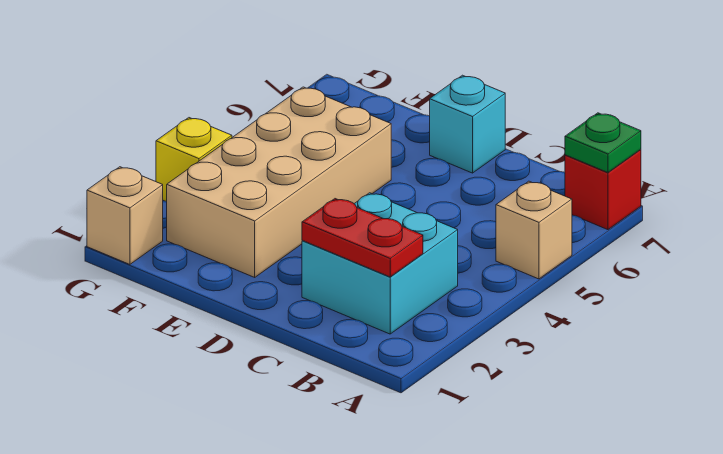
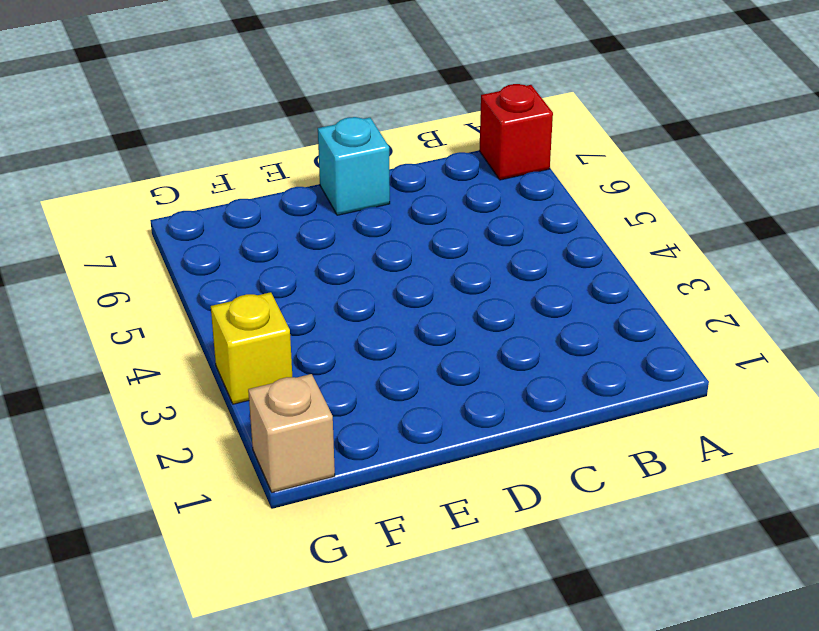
none -> tan brick A5 level 1
none -> cyan brick B2:C3 level 1

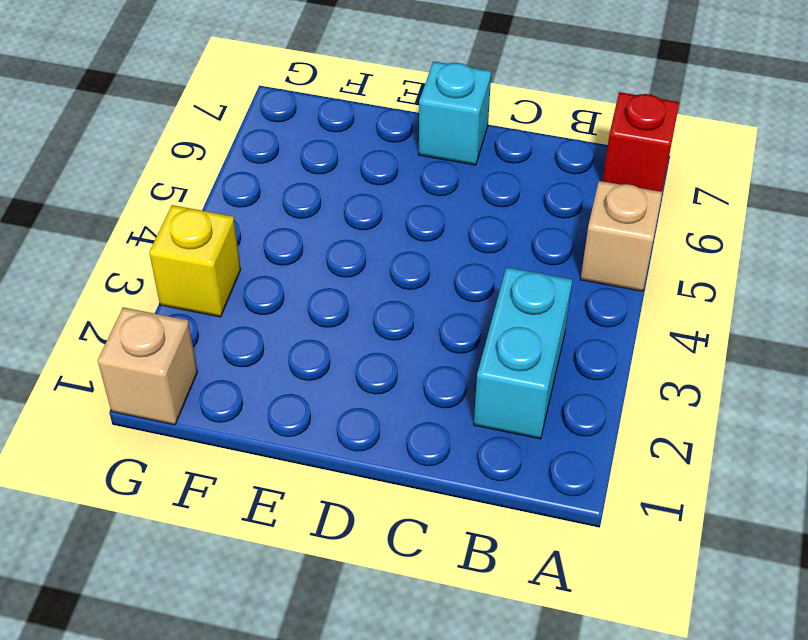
cyan brick B2:B3 level 1 -> cyan brick B2:C3 level 1
none -> tan brick E2:F5 level 1
none -> green plate A7 level 2

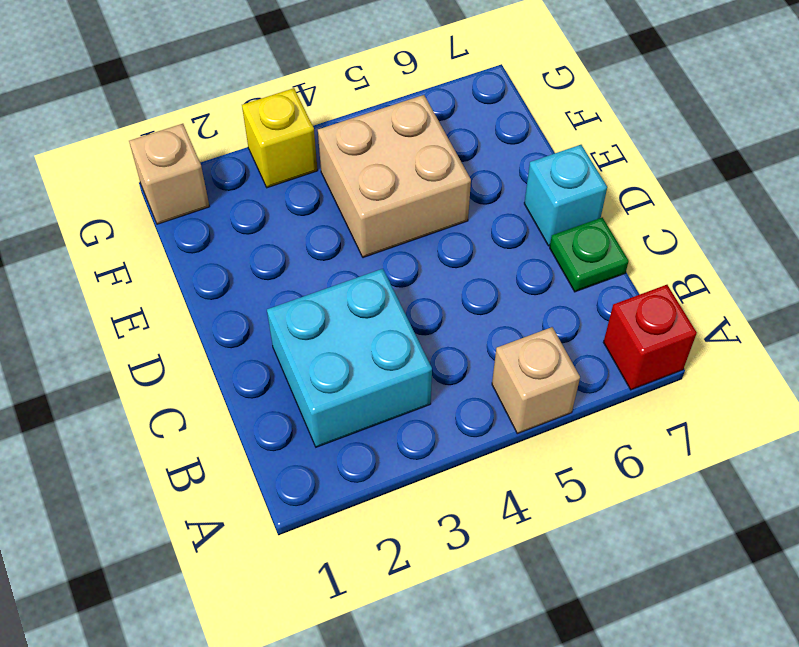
green plate C7 level 1 -> green plate A7 level 2
tan brick E4:F5 level 1 -> tan brick E2:F5 level 1
none -> red plate B2:C2 level 2

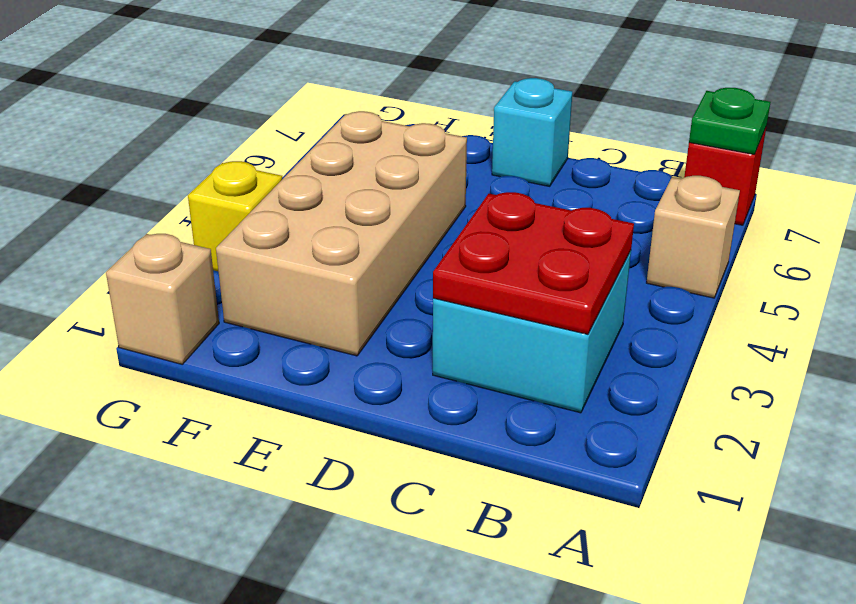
red plate B2:C3 level 2 -> red plate B2:C2 level 2

